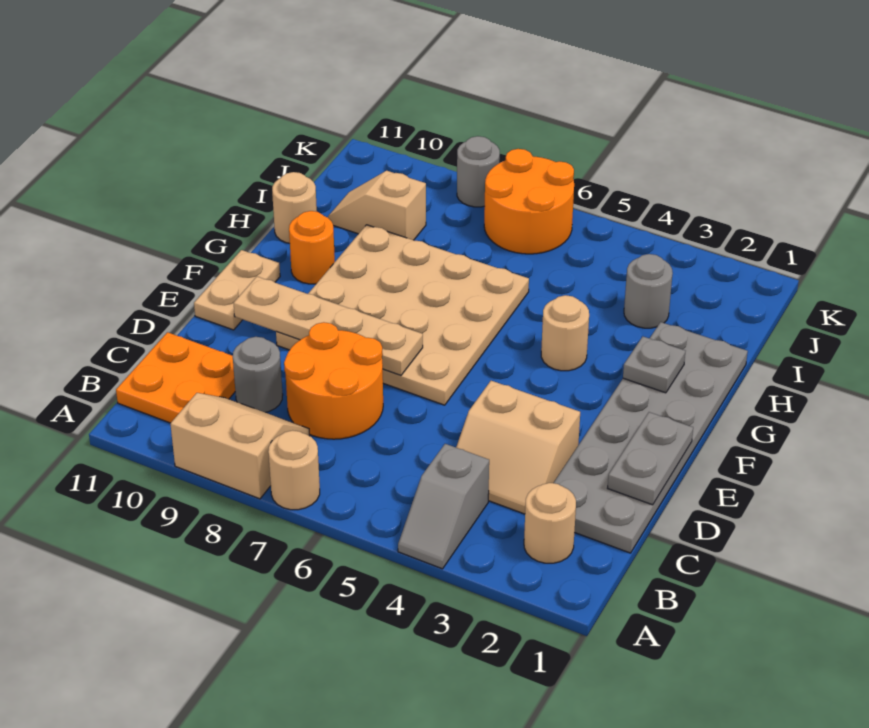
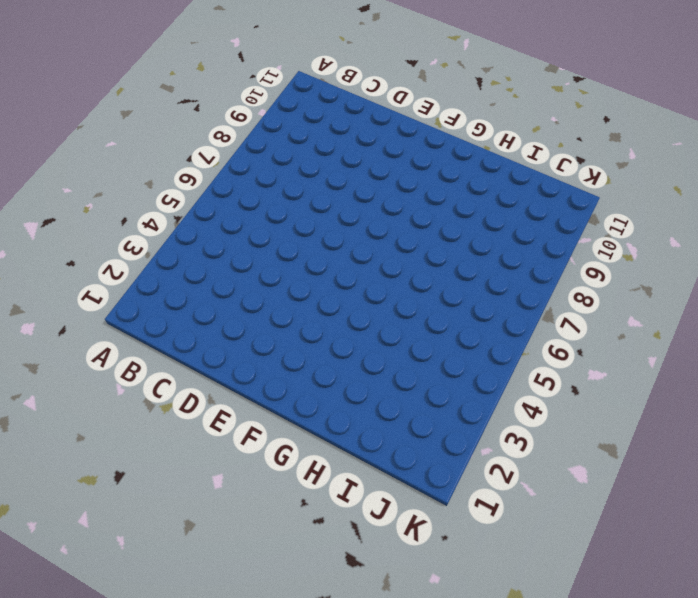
none -> grey slope A4:B4 level 1 top B
none -> tan round brick A7 level 1
none -> tan slope A8:B9 level 1 top A

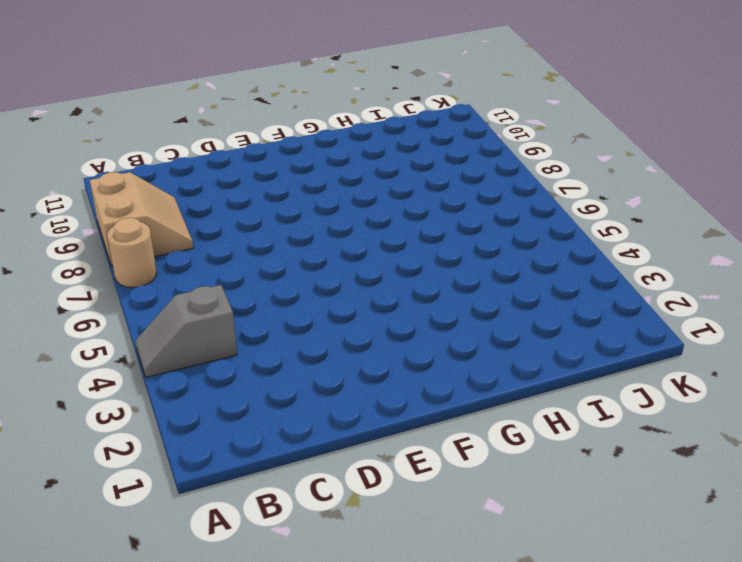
none -> tan round brick B2 level 1
none -> orange plate B10:C11 level 1
none -> grey plate C1:H2 level 1

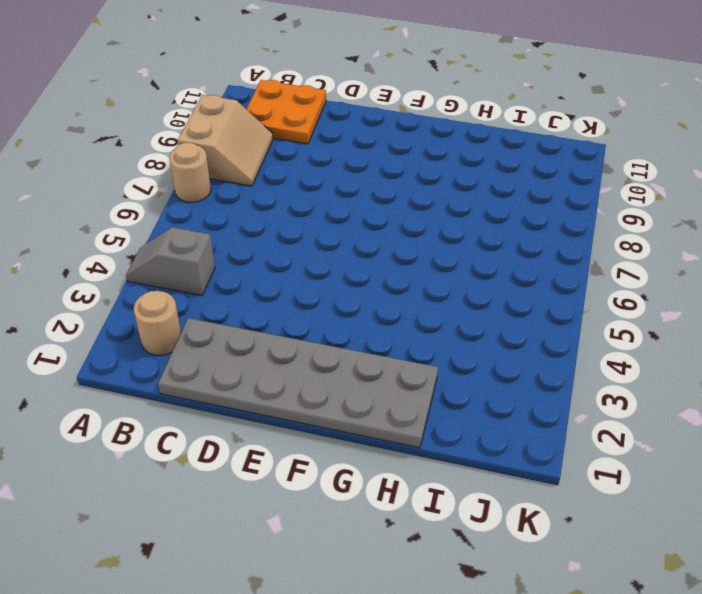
none -> tan slope C3:D4 level 1 top D
none -> orange round brick C7:D8 level 1
none -> grey round brick C9 level 1

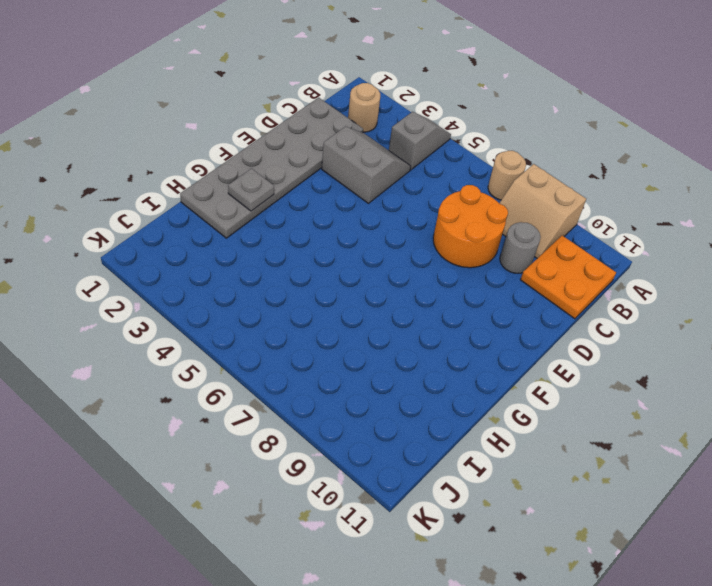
grey slope C3:D4 level 1 top D -> tan slope C3:D4 level 1 top D
none -> tan plate E6:H9 level 1
none -> tan plate E11:F11 level 1
none -> tan round brick G4 level 1

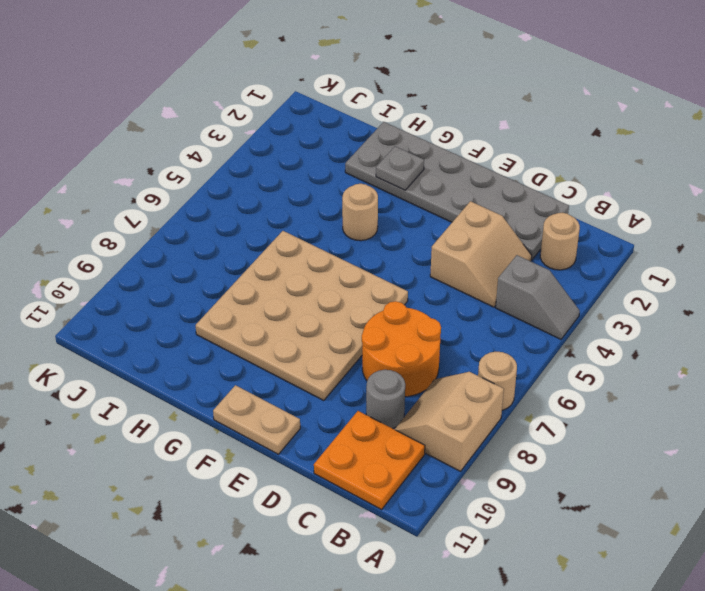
none -> orange round brick G10 level 1
none -> tan round brick H11 level 1
none -> grey round brick I3 level 1

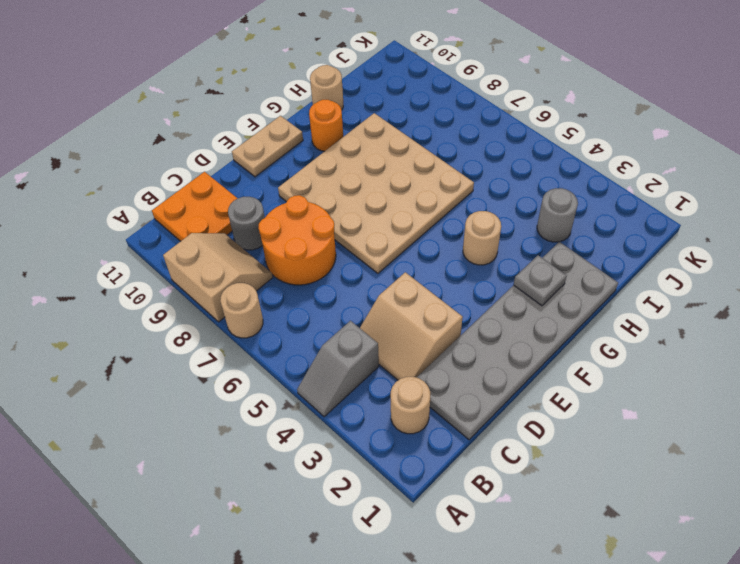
none -> tan slope I9:I10 level 1 top 9
none -> orange round brick J6:K7 level 1
none -> grey round brick K8 level 1

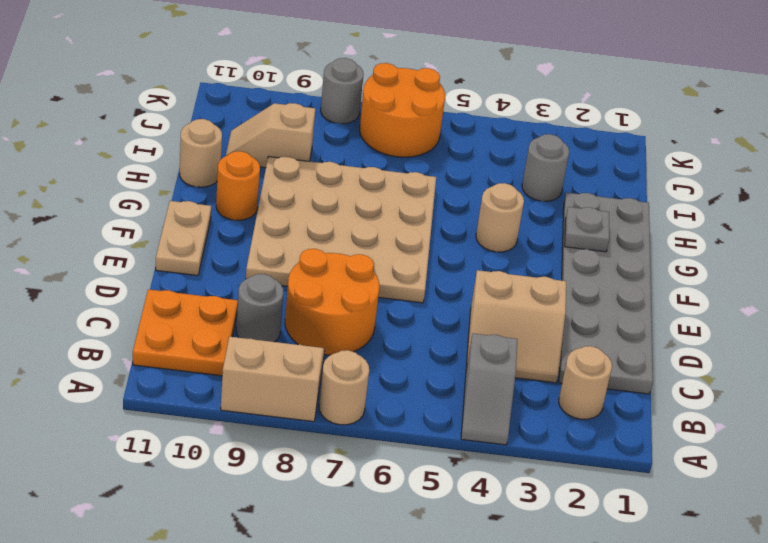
none -> grey plate D1:E1 level 2
none -> tan plate E7:E10 level 2

